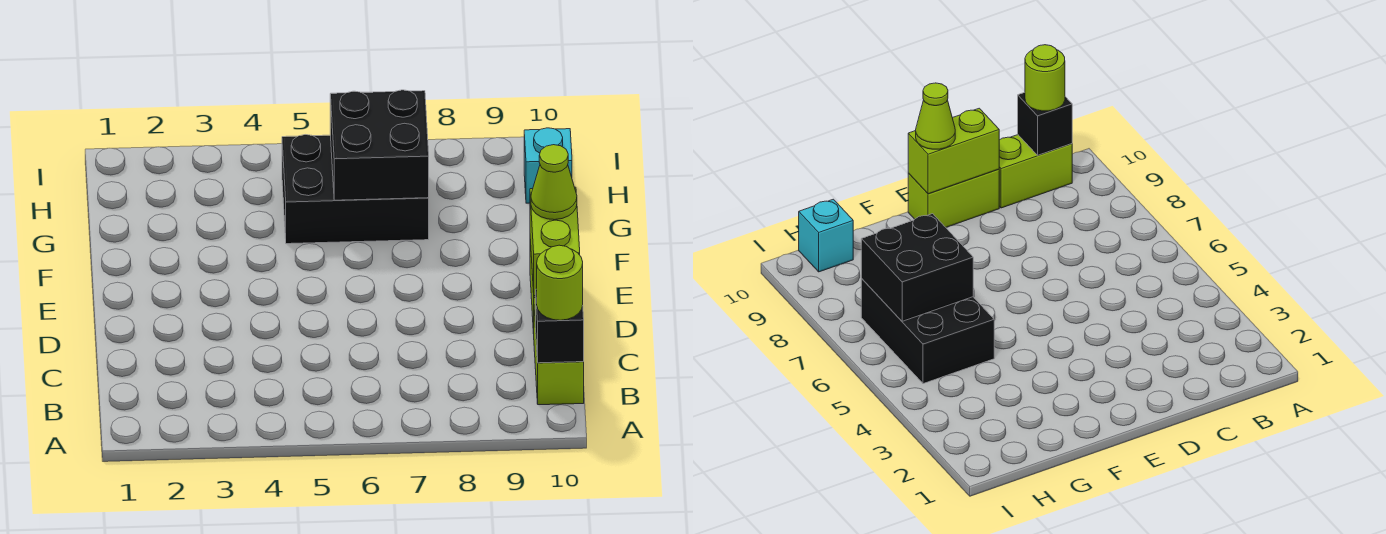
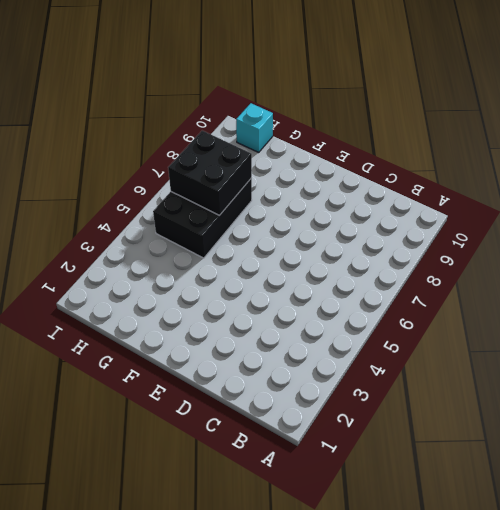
none -> lime brick B10:C10 level 1
none -> lime brick D10:E10 level 1

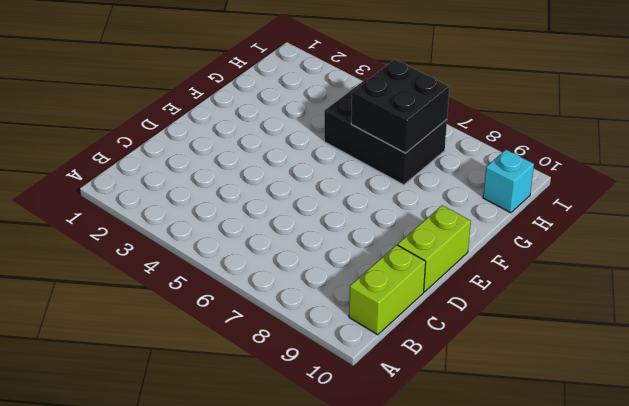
none -> black brick B10 level 2
none -> lime brick D10:E10 level 2

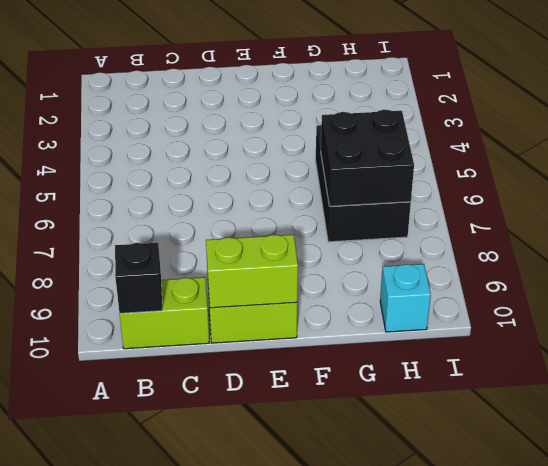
none -> lime round brick B10 level 3
none -> lime cone E10 level 3

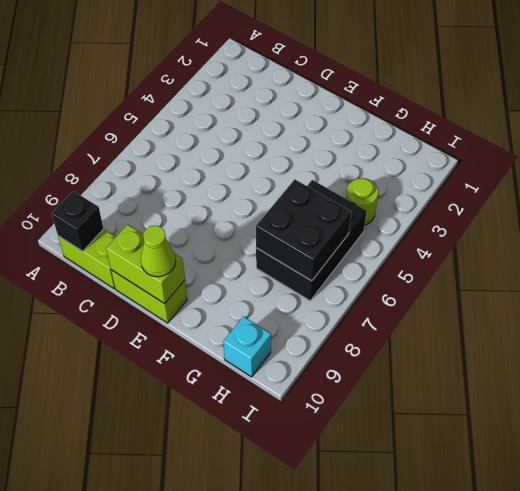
lime round brick H4 level 1 -> lime round brick B10 level 3

